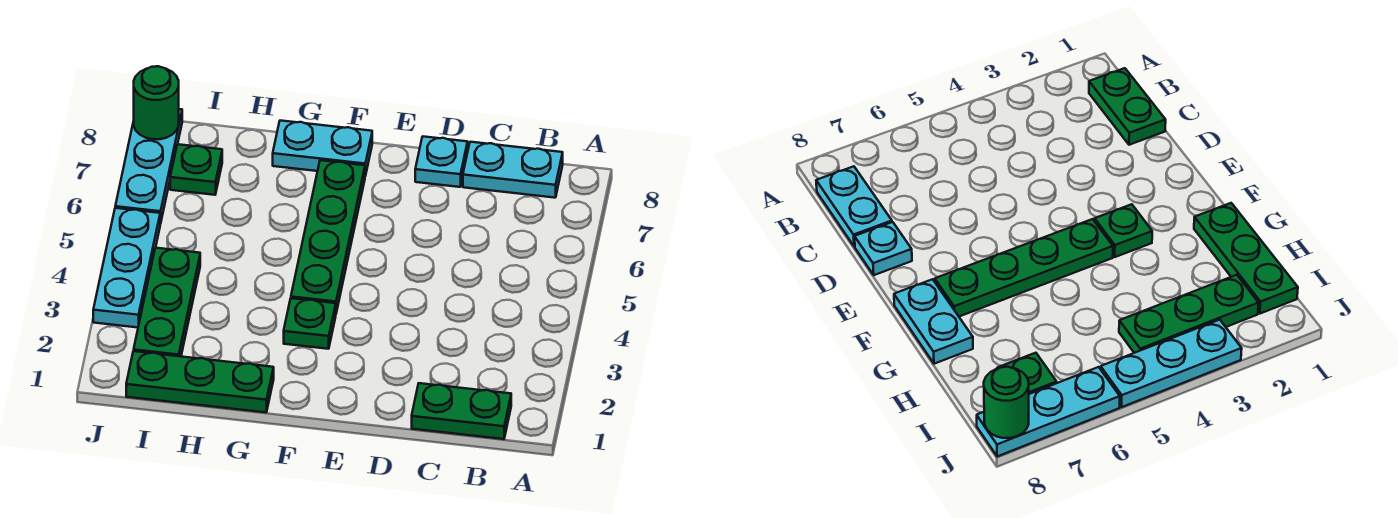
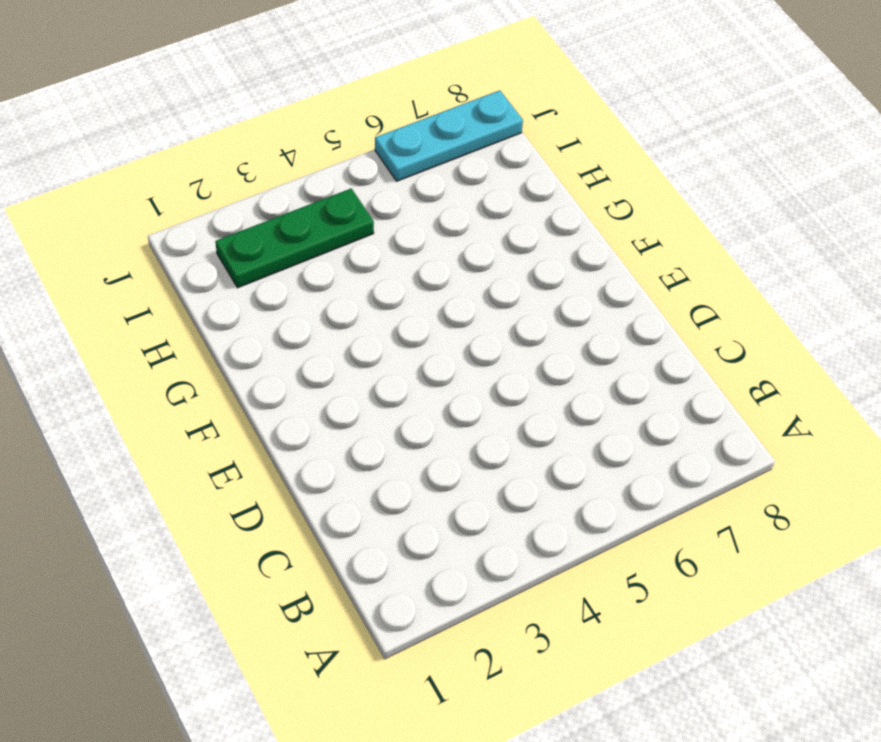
none -> green plate B1:C1 level 1
none -> cyan plate B8:C8 level 1
none -> cyan plate D8 level 1

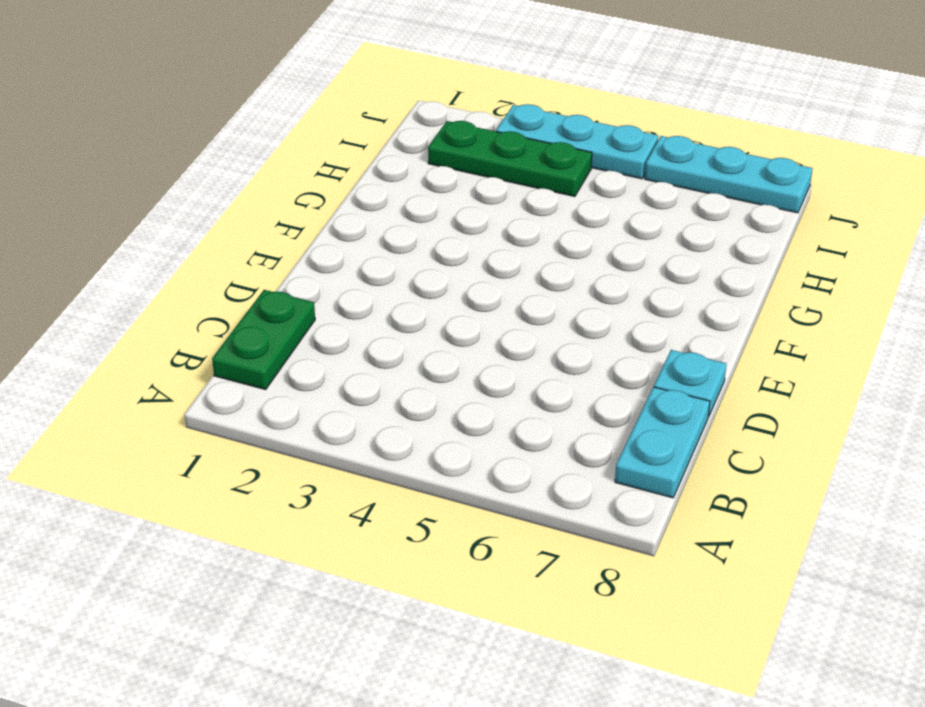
none -> green plate F3 level 1
none -> green plate F4:F7 level 1
none -> cyan plate F8:G8 level 1

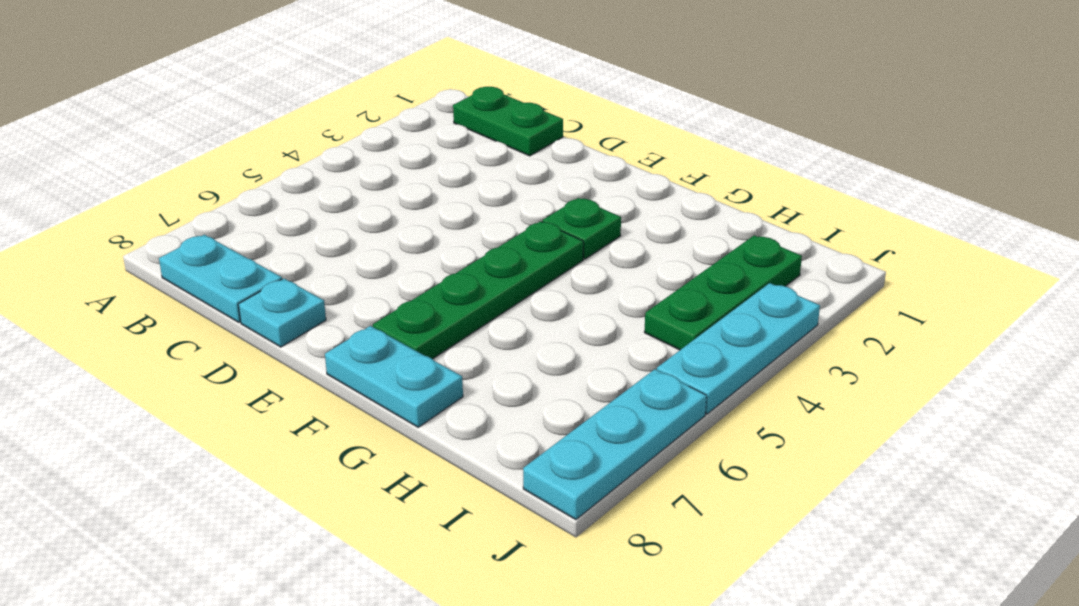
none -> green plate G1:I1 level 1
none -> green plate I7 level 1
none -> green round brick J8 level 2

